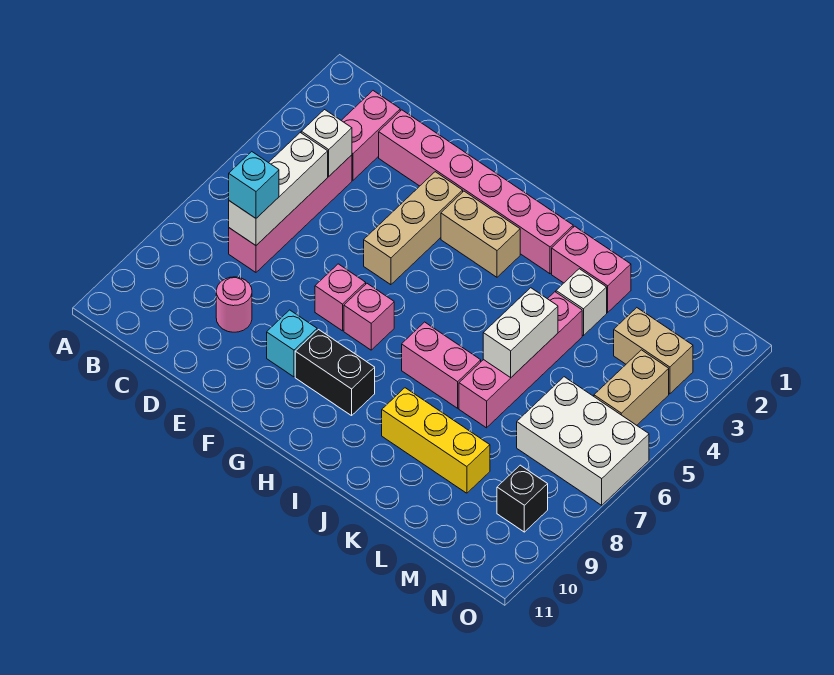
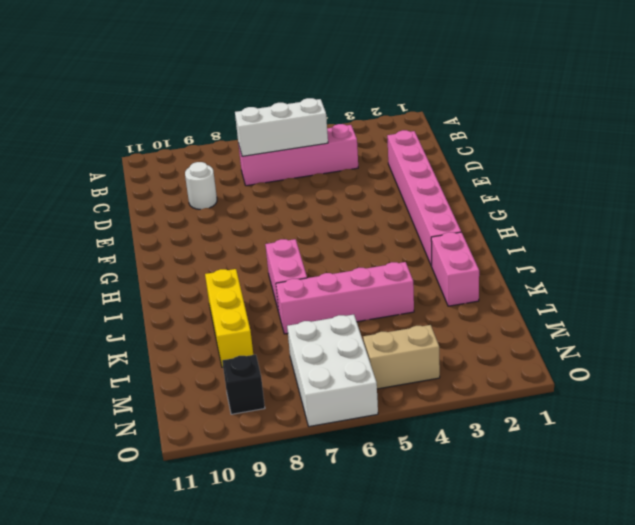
white round brick D9 level 1 -> pink round brick D9 level 1
none -> pink brick C2:C3 level 1
none -> tan brick F3:F5 level 1
none -> pink brick F7 level 1

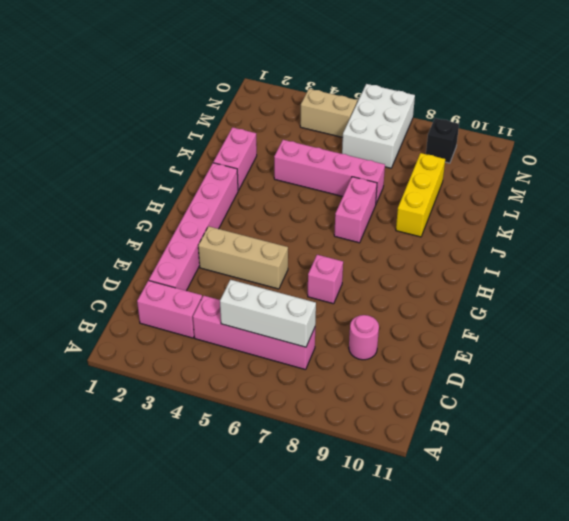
none -> cyan brick F9 level 1
none -> tan brick G3:H3 level 1
none -> pink brick G7 level 1

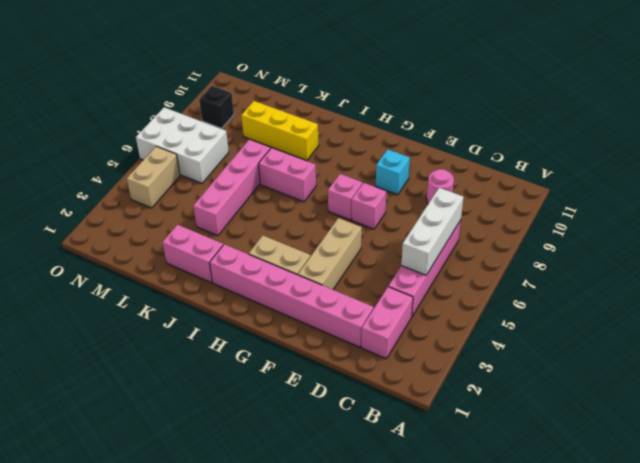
none -> black brick G9:H9 level 1
none -> white brick K3 level 1
none -> tan brick M3:N3 level 1

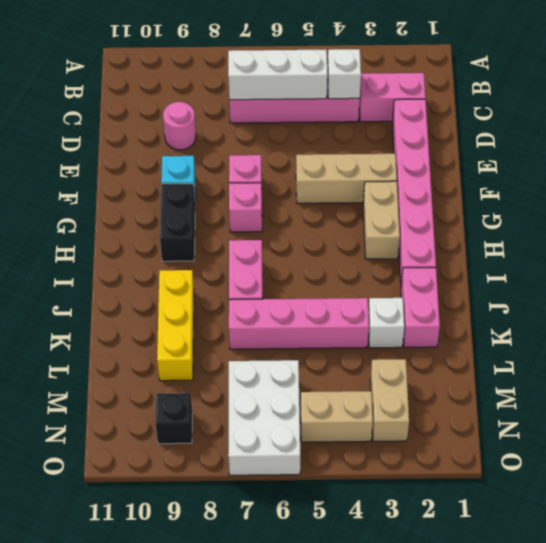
none -> white brick K5:K6 level 2
none -> cyan brick C7 level 3

